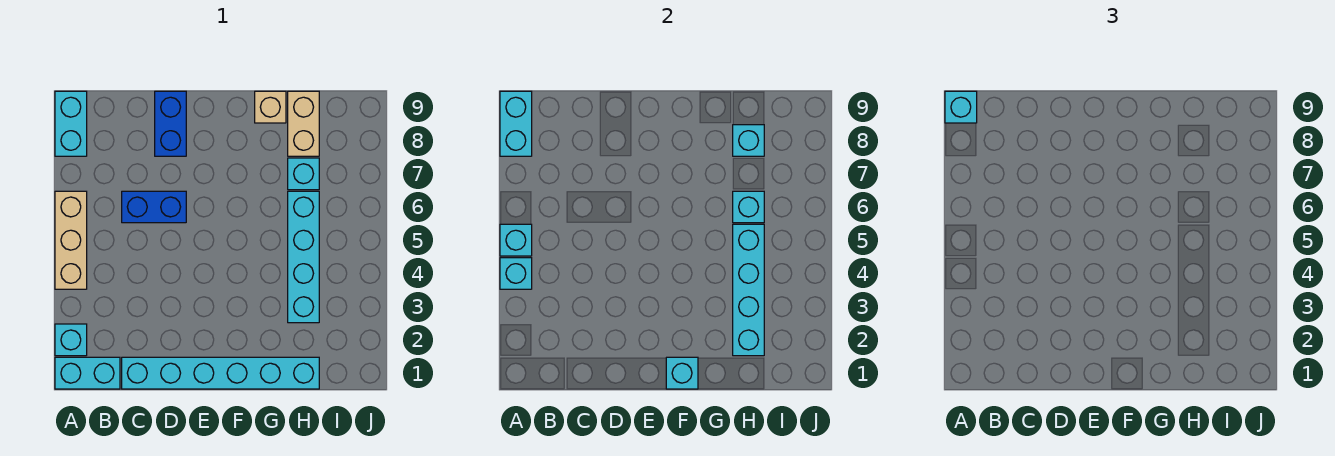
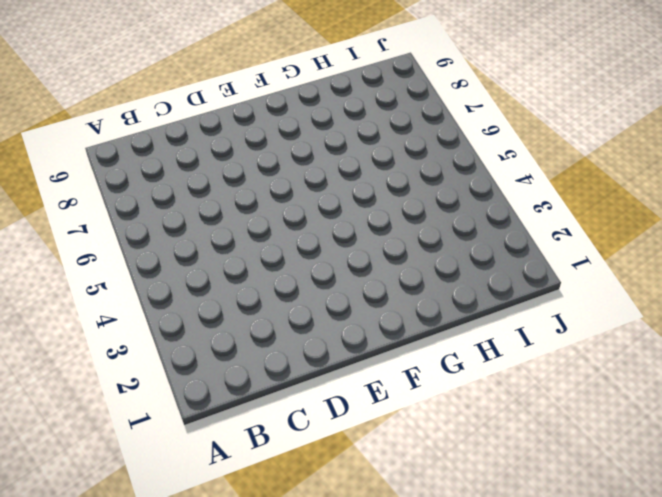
none -> cyan brick A1:B1 level 1
none -> cyan brick A2 level 1
none -> tan brick A4:A6 level 1

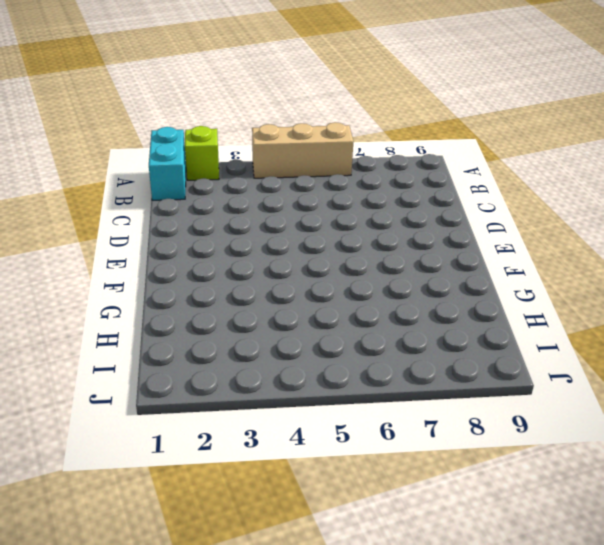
lime brick A2 level 1 -> cyan brick A2 level 1
none -> cyan brick A8:A9 level 1
none -> cyan brick C1:H1 level 1
none -> blue brick C6:D6 level 1

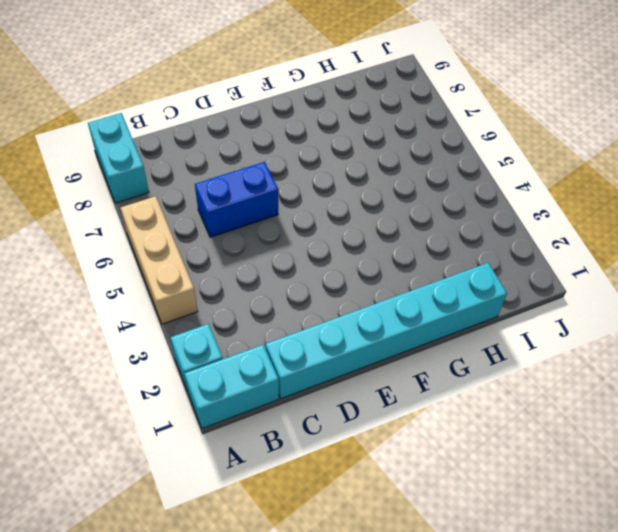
none -> blue brick D8:D9 level 1
none -> tan brick G9 level 1
none -> cyan brick H3:H6 level 1

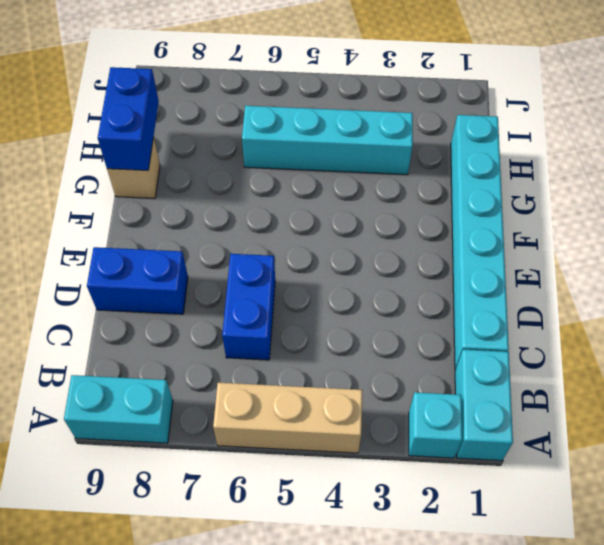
blue brick G9:H9 level 2 -> none
none -> cyan brick H7 level 1
none -> tan brick H8:H9 level 1
none -> cyan brick A4 level 2

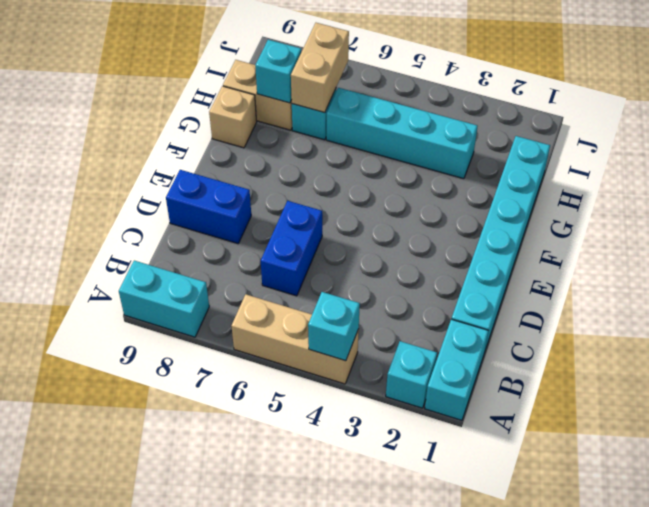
tan brick H7:I7 level 2 -> none
none -> cyan brick A5 level 2
none -> cyan brick A8:A9 level 2
none -> cyan brick F1 level 2

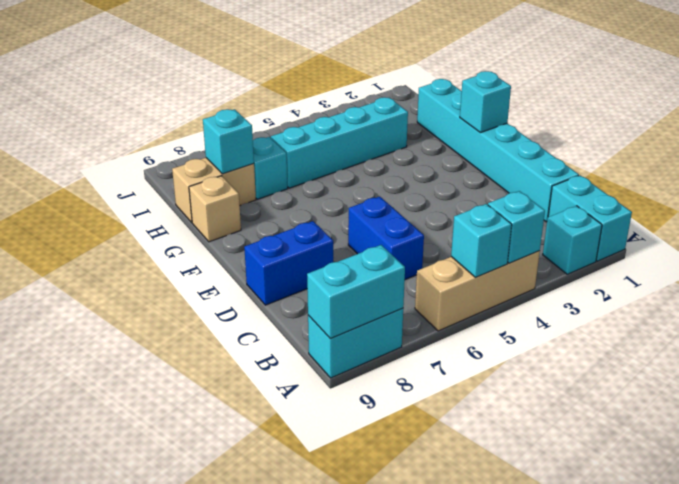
none -> cyan brick H2:H5 level 2
none -> cyan brick H6 level 2
none -> cyan brick A9 level 3

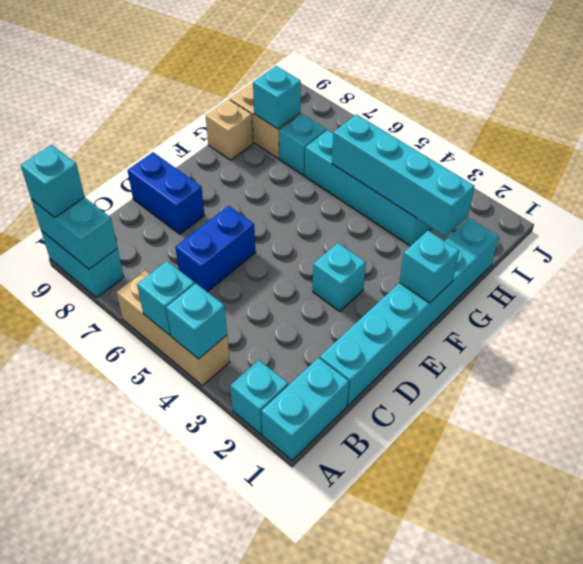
cyan brick E3 level 1 -> cyan brick H6 level 2

